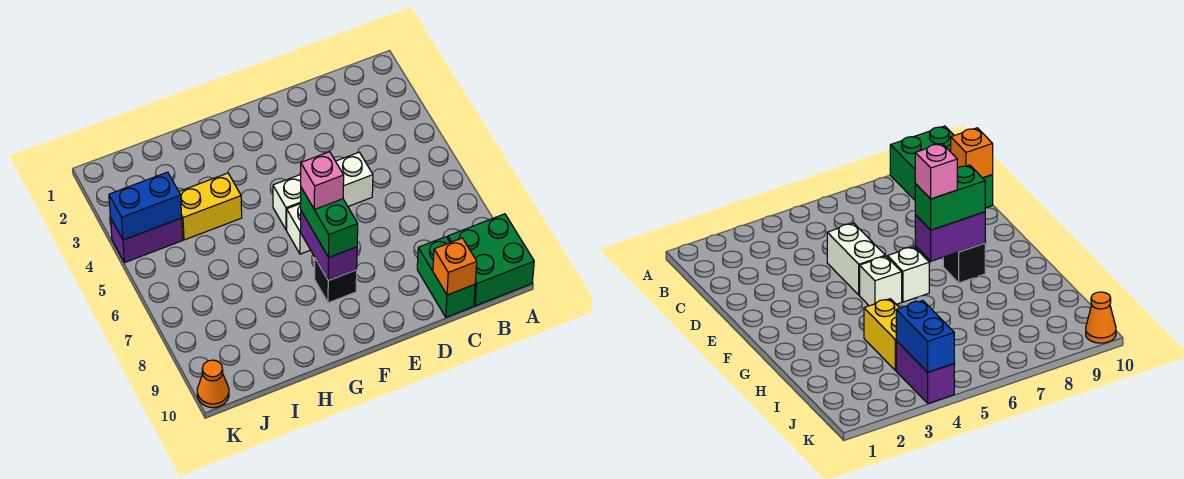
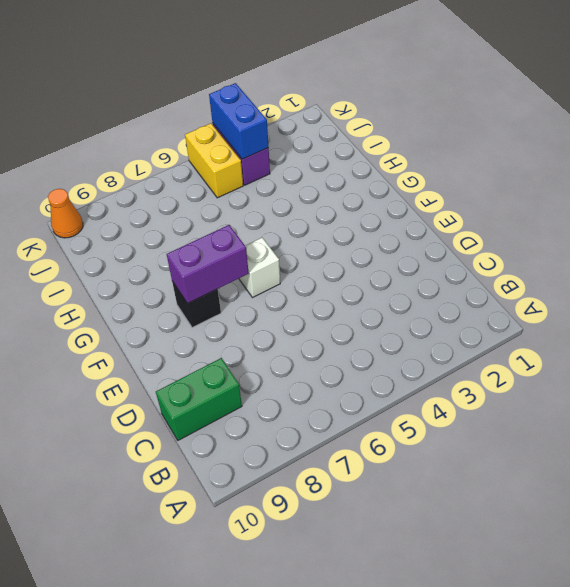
yellow brick J5:K5 level 1 -> yellow brick H4:I4 level 1
none -> green brick A9:B10 level 1
none -> white brick D5:E5 level 1
none -> white brick F5 level 1

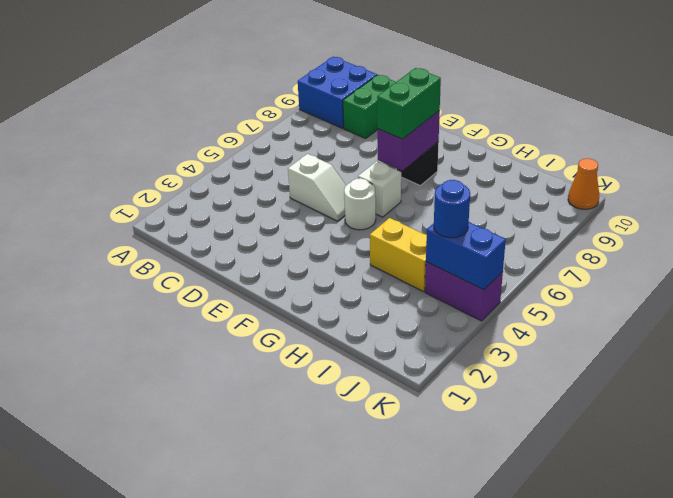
blue brick A9:B10 level 1 -> green brick A9:B10 level 1
white slope D5:E5 level 1 top D -> white brick D5:E5 level 1
white round brick F5 level 1 -> white brick F5 level 1
blue round brick J4 level 3 -> none
none -> orange brick C10 level 2
none -> pink brick F7 level 4

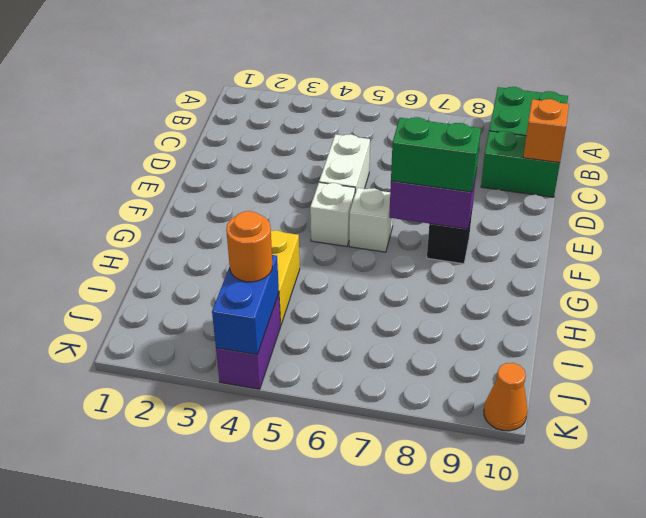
orange round brick J4 level 3 -> none
none -> pink brick F7 level 4

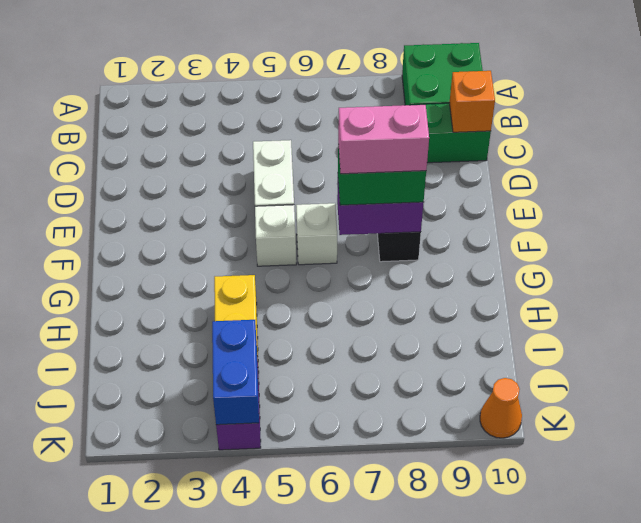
pink brick F7:F8 level 4 -> pink brick F7 level 4

